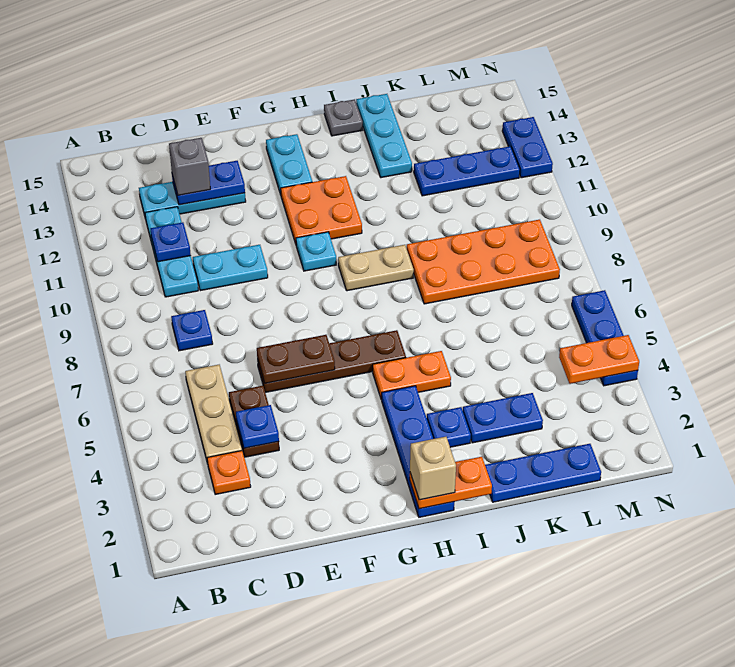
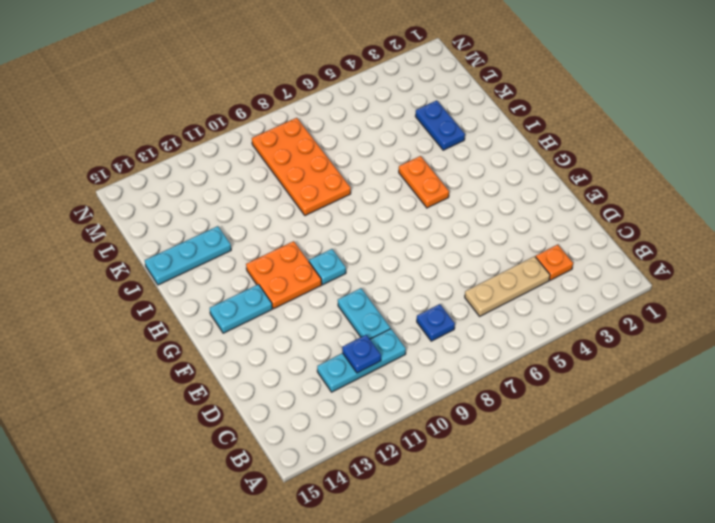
none -> cyan plate C13:E13 level 1
none -> brown plate D4:D5 level 1
none -> brown plate E6:H6 level 1
none -> blue plate H1:H4 level 1

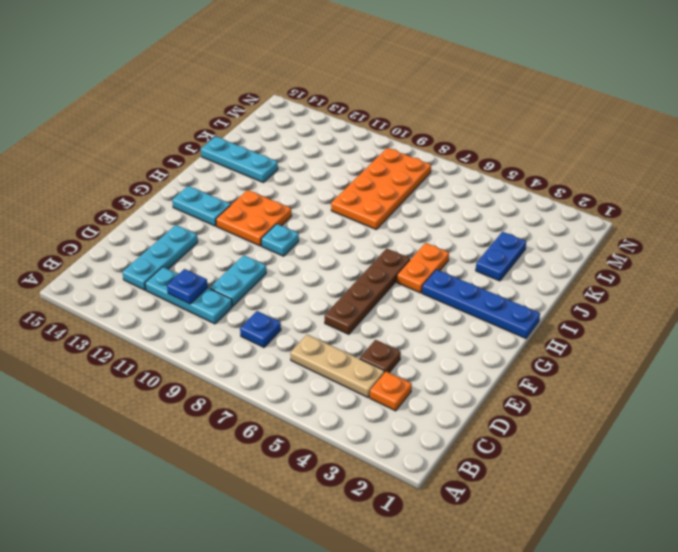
brown plate D4 level 1 -> brown plate D4:D5 level 1
none -> tan plate H9:I9 level 1
none -> blue plate I3 level 1
none -> grey plate I15 level 1
none -> blue plate J1:L1 level 1

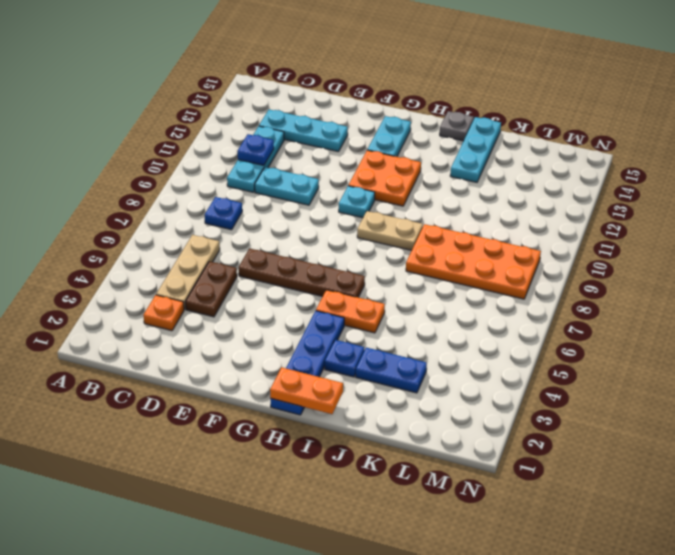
none -> blue plate J1:L1 level 1
none -> blue plate K12:M12 level 1
none -> blue plate N4:N6 level 1
none -> blue plate N12:N13 level 1

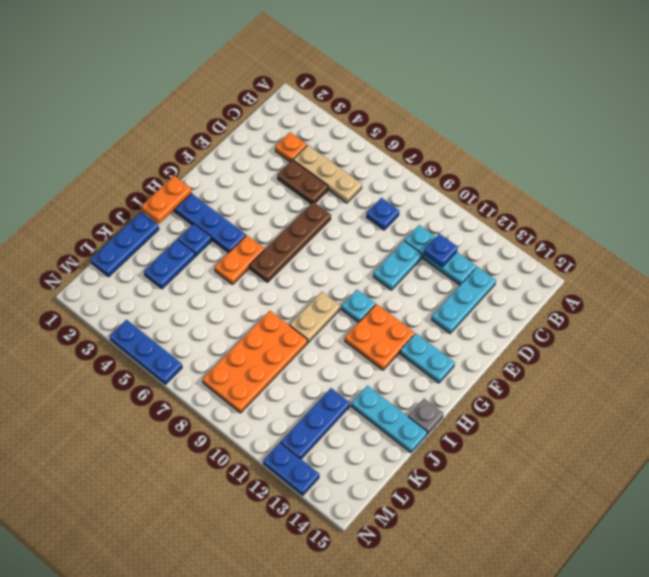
none -> blue plate D4 level 2
none -> blue plate D13:E13 level 2
none -> brown plate E6:F6 level 2
none -> orange plate M4:N4 level 2

